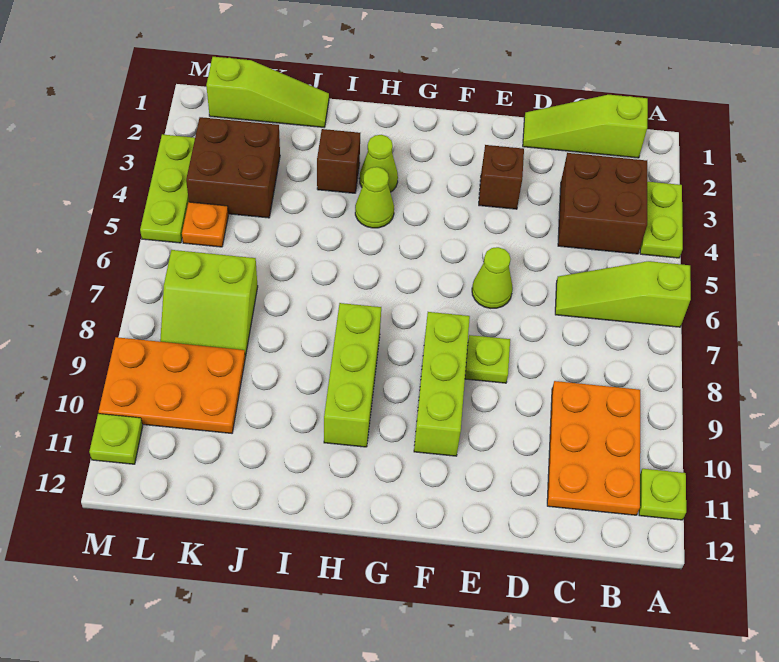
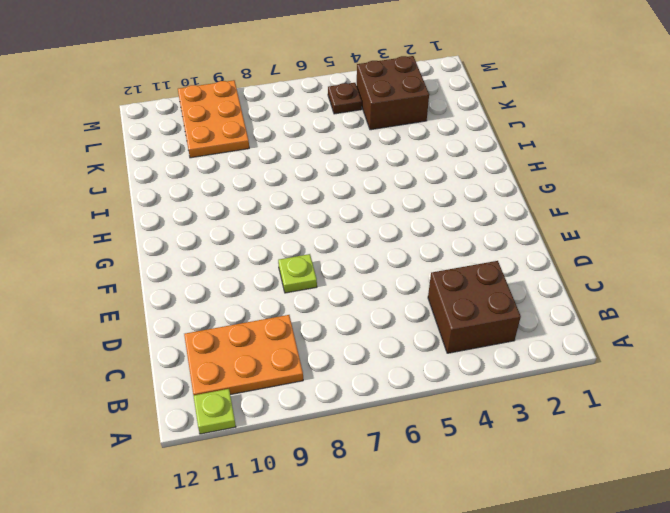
brown plate L5 level 1 -> orange plate L5 level 1
none -> lime plate A3:A4 level 1
none -> lime slope A6:C6 level 1 top A
none -> lime slope B1:D1 level 1 top B

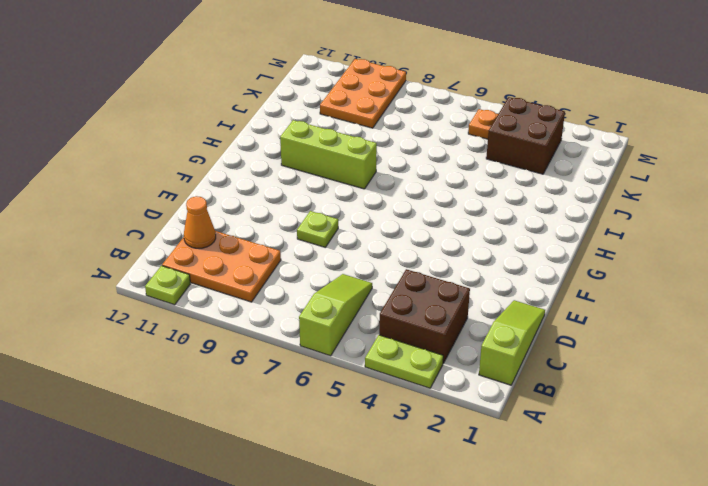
orange cone C11 level 2 -> none
none -> brown brick E3 level 1
none -> lime cone E6 level 1
none -> lime brick F8:F10 level 1

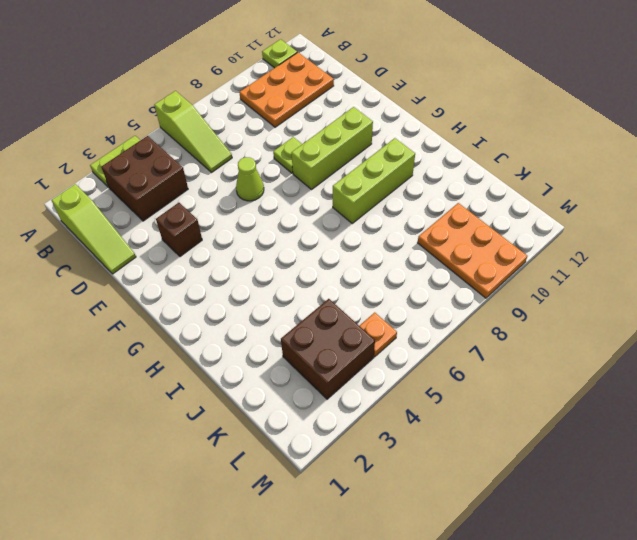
none -> lime cone H3 level 1
none -> lime cone H4 level 1
none -> brown brick I3 level 1

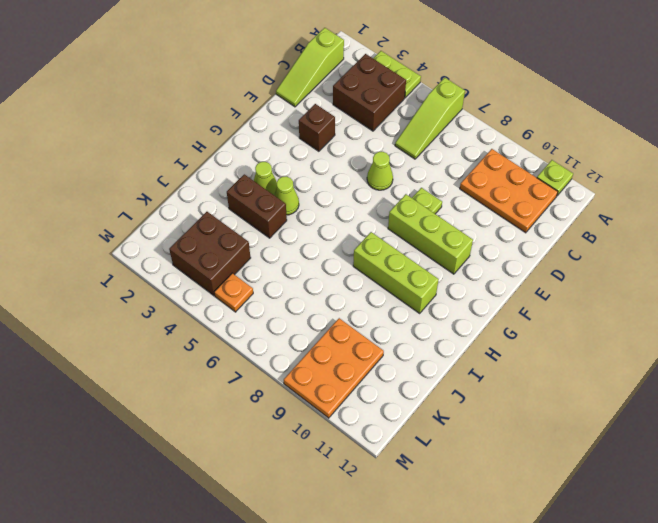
brown brick I3:I4 level 1 -> brown brick I3 level 1
none -> lime slope J1:L1 level 1 top L
none -> lime slope K7:L8 level 1 top 7
none -> lime plate M3:M5 level 1

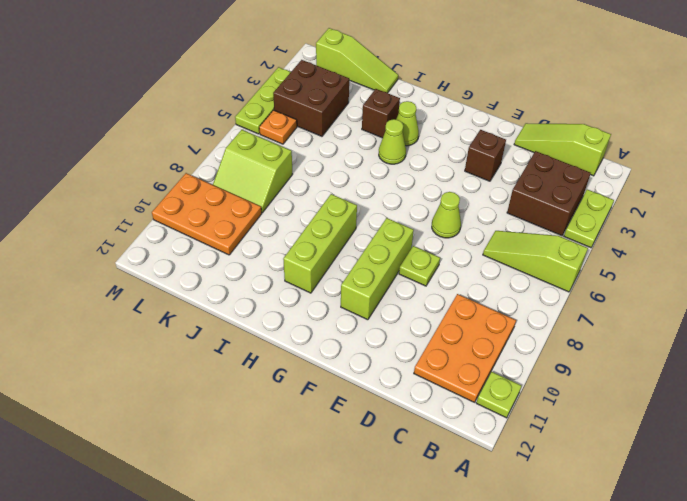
none -> lime plate M11 level 1

